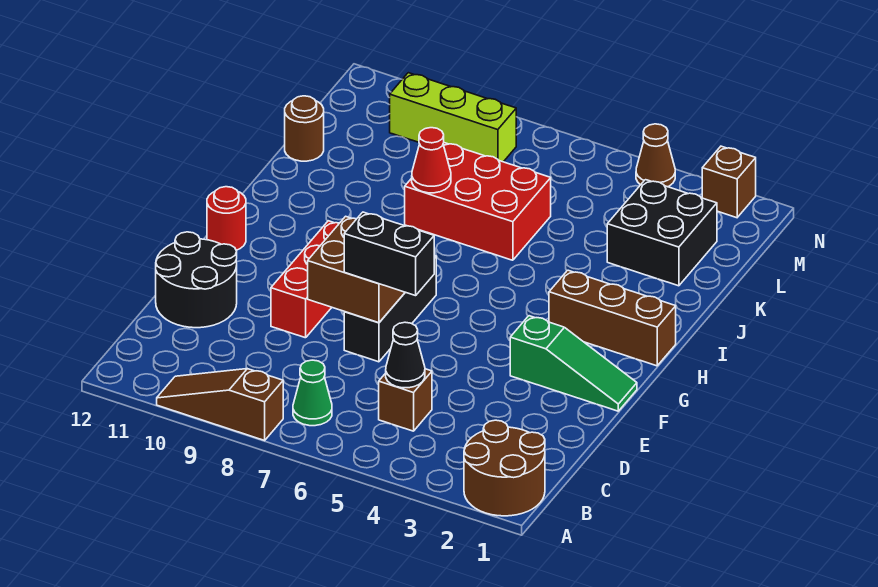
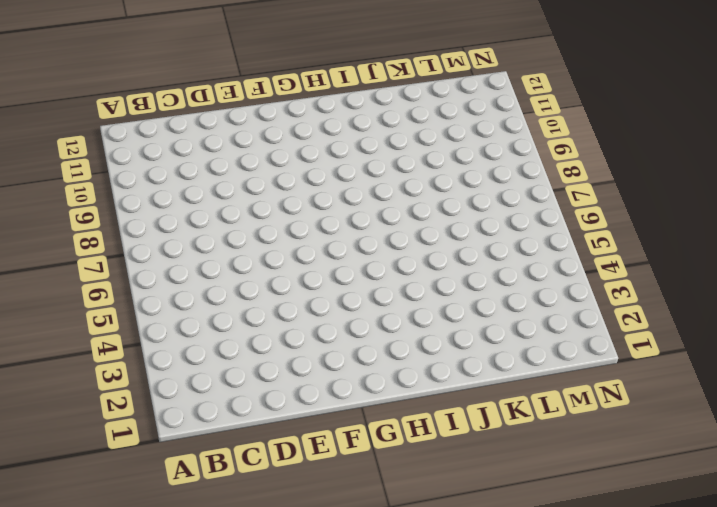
none -> brown round brick A1:B2 level 1
none -> brown slope A8:A10 level 1 top 8
none -> green cone B7 level 1

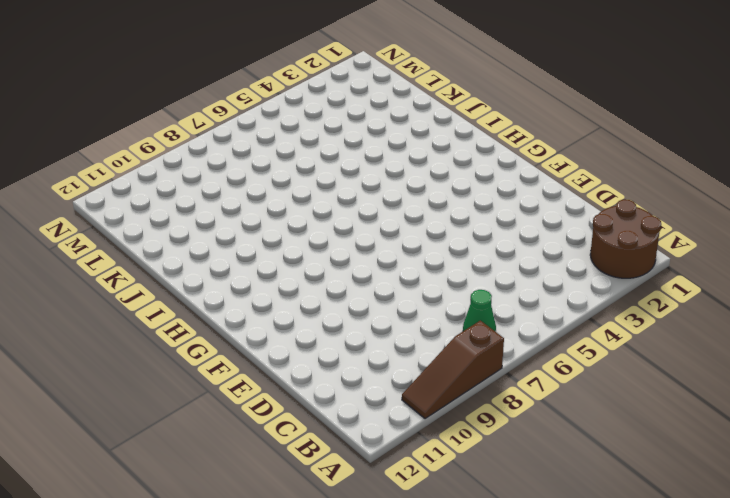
none -> brown brick C5 level 1
none -> black round brick D11:E12 level 1
none -> black brick E7:G7 level 1

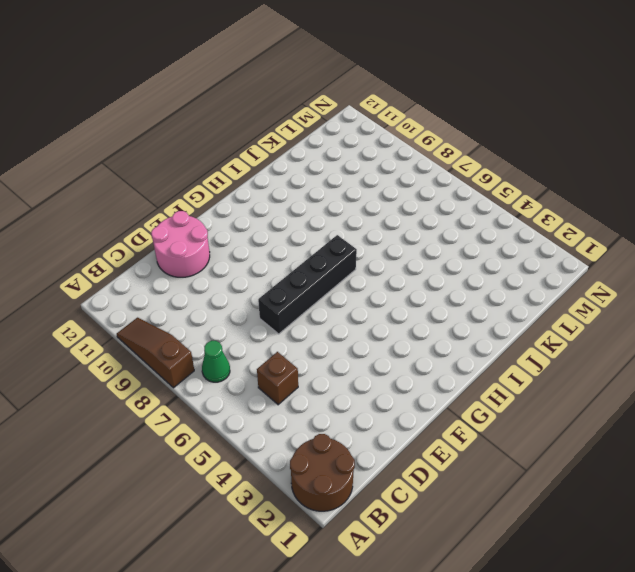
pink round brick D11:E12 level 1 -> black round brick D11:E12 level 1
black brick E7:H7 level 1 -> black brick E7:G7 level 1
none -> red brick E9:G9 level 1
none -> green slope F1:F3 level 1 top 3
none -> red round brick G12 level 1

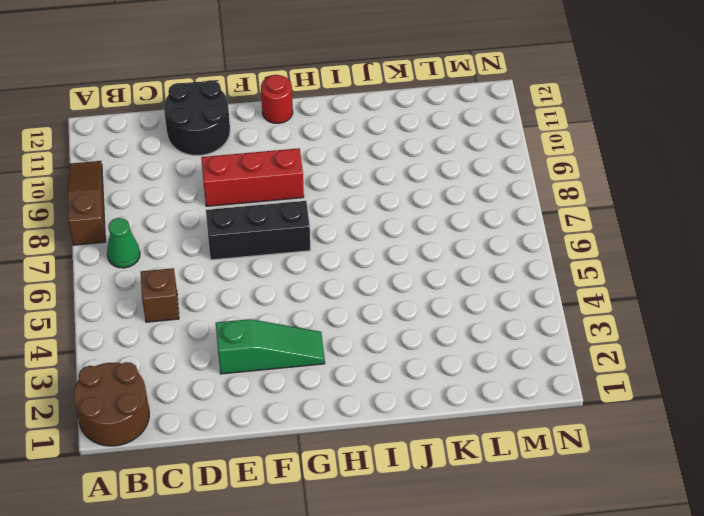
green slope E3:G3 level 1 top E -> green slope F1:F3 level 1 top 3
none -> brown brick H1:H3 level 1
none -> red brick J6:K8 level 1
none -> black brick K2:L3 level 1

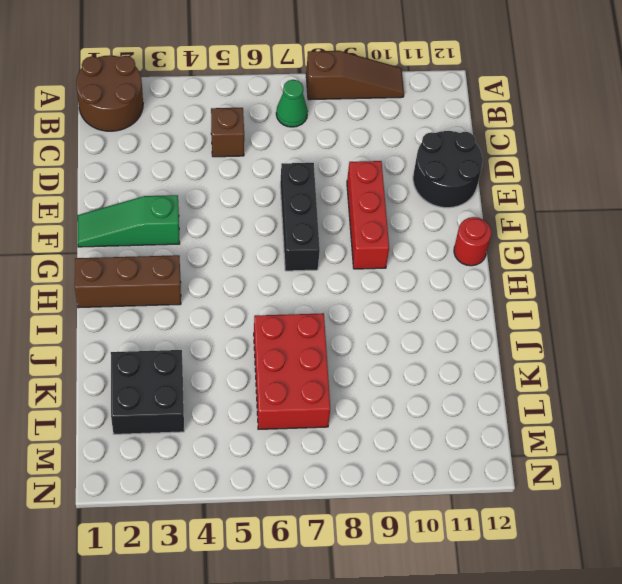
red brick J6:L7 level 1 -> red brick J6:K8 level 1
none -> brown round brick K12 level 1
none -> lime brick M8:M10 level 1
none -> brown brick N2 level 1

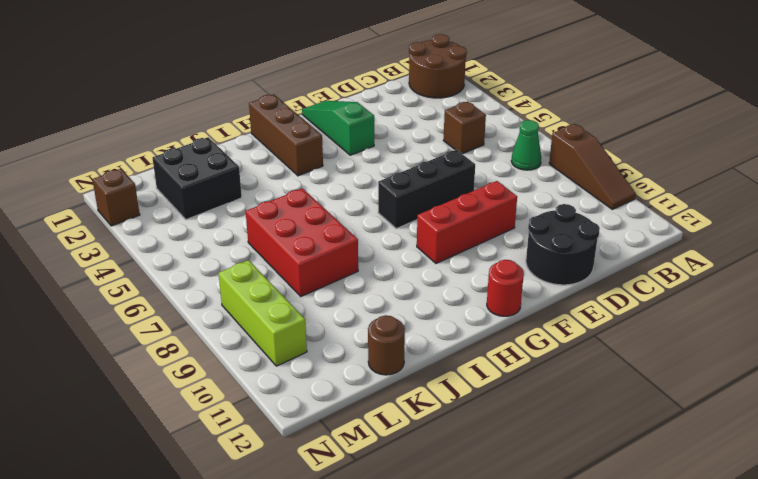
none -> brown cone N4 level 1
none -> black cone C5 level 2
none -> brown brick E7:F8 level 2

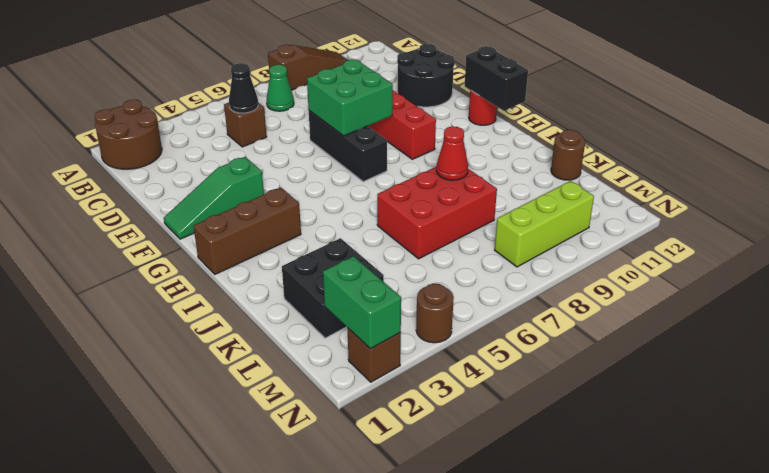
green brick E7:F8 level 2 -> brown brick E7:F8 level 2
black brick G12:H12 level 2 -> black brick E6:E7 level 3
green brick M2:N2 level 2 -> none
brown round brick N4 level 1 -> brown cone N4 level 1

